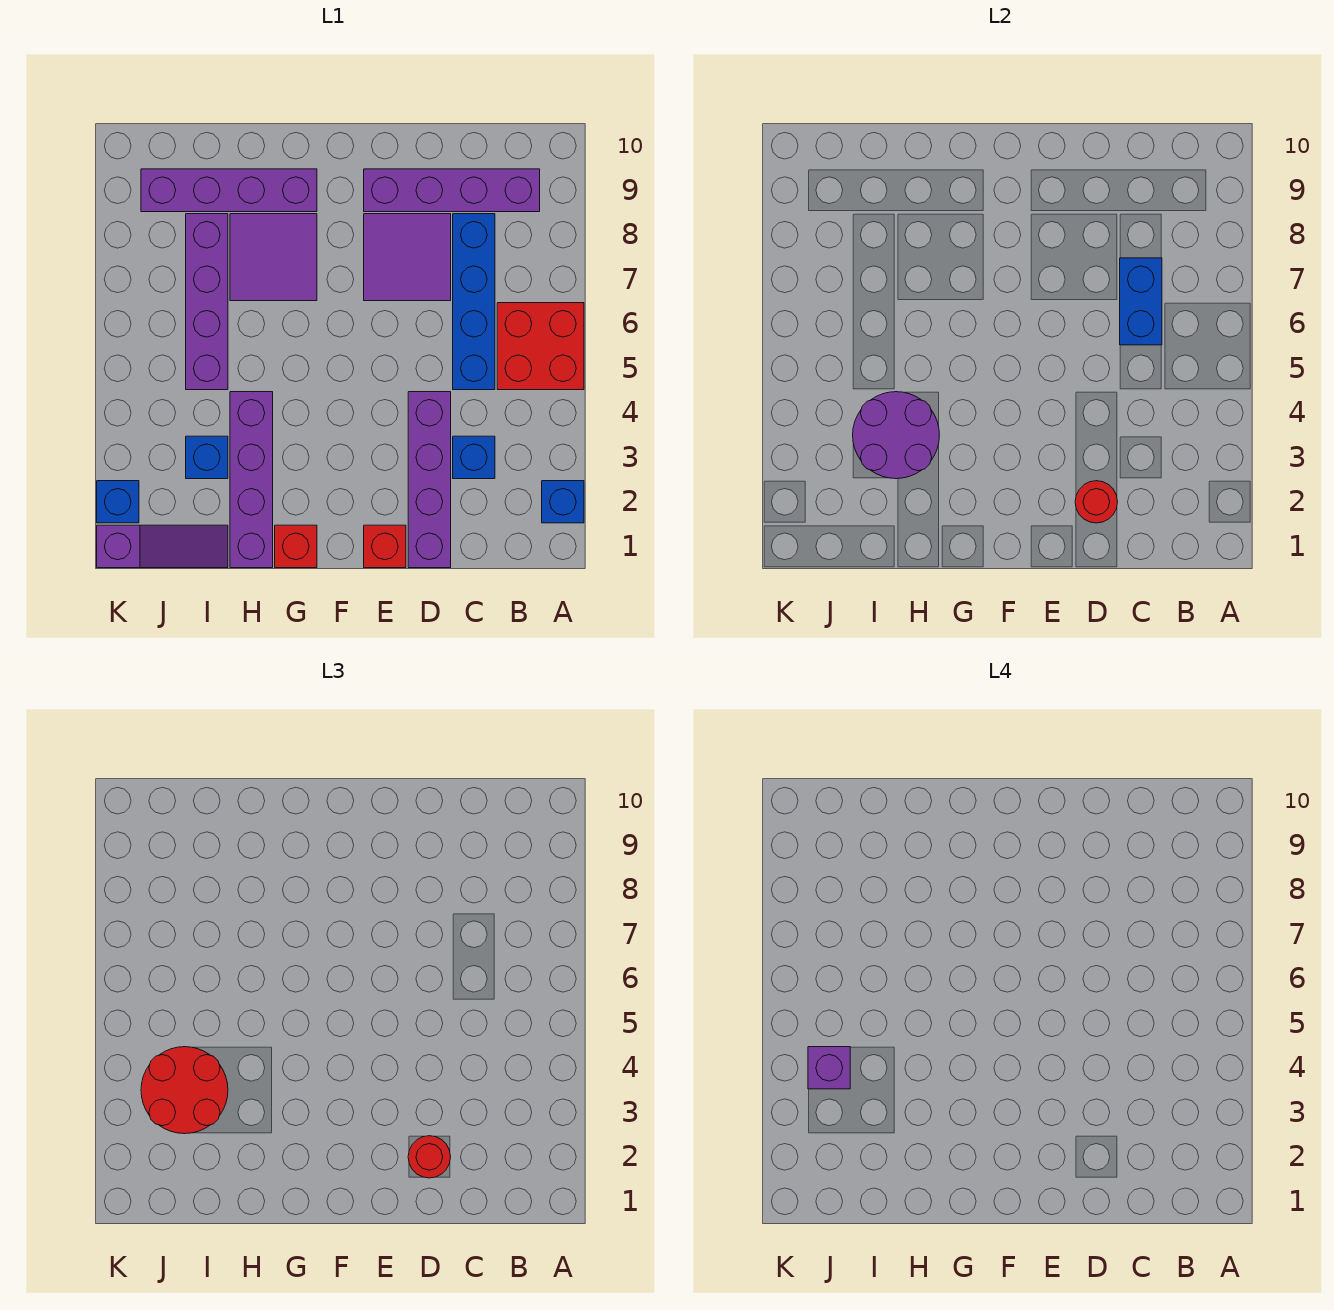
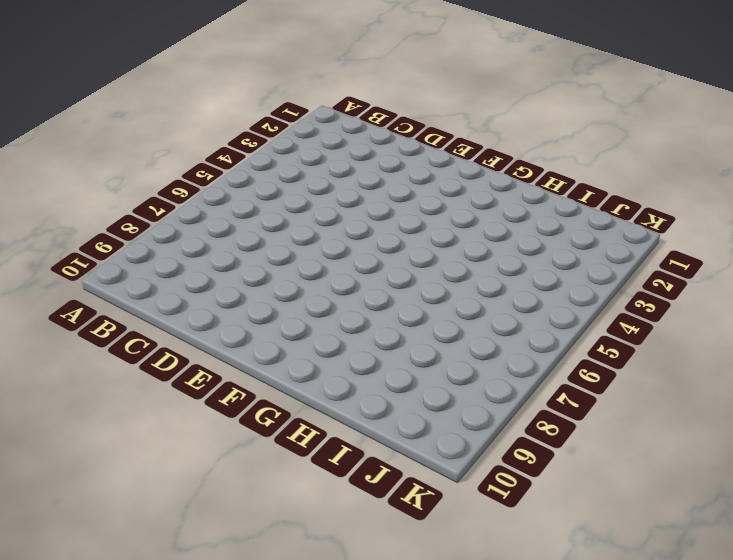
none -> blue brick A2 level 1
none -> red brick A5:B6 level 1
none -> purple brick B9:E9 level 1

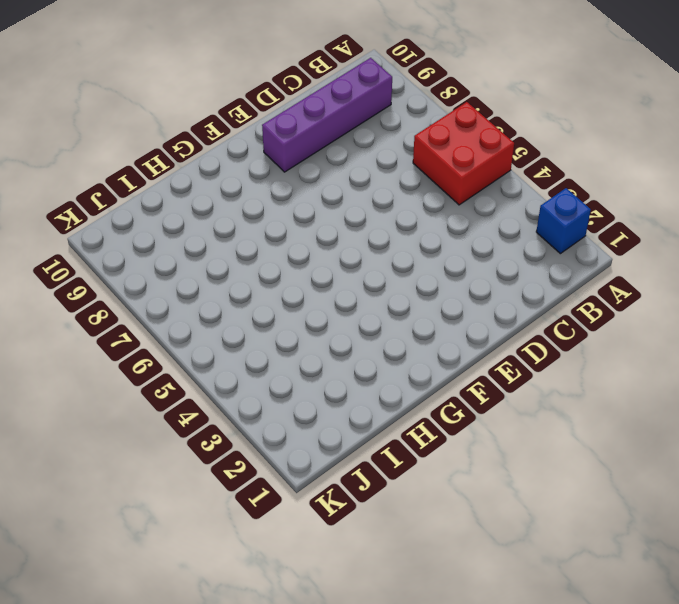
none -> blue brick C3 level 1
none -> blue brick C5:C8 level 1
none -> purple brick D1:D4 level 1

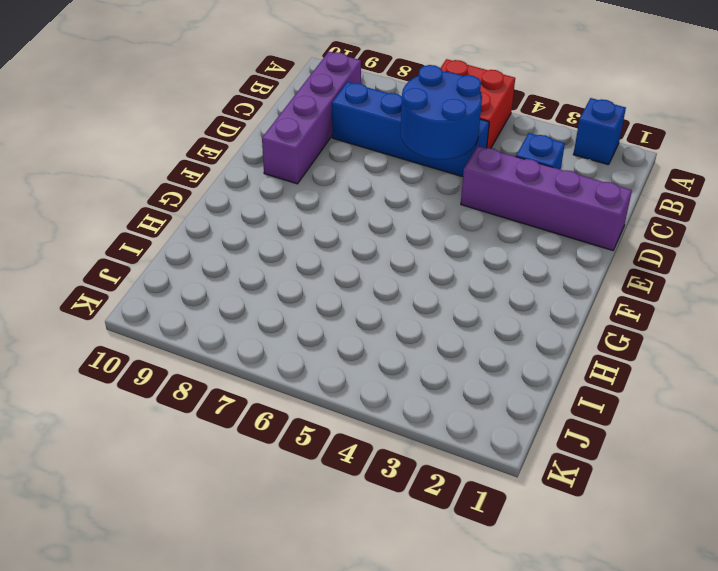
blue round brick C5:D6 level 2 -> blue brick C6:C7 level 2
none -> purple tile D7:E8 level 1
none -> red brick E1 level 1
none -> red brick G1 level 1

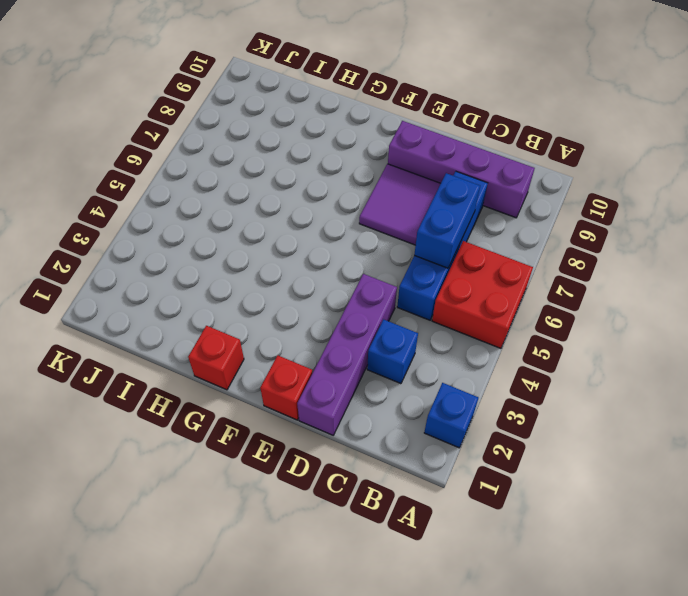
none -> purple tile G7:H8 level 1
none -> purple brick G9:J9 level 1
none -> purple brick H1:H4 level 1

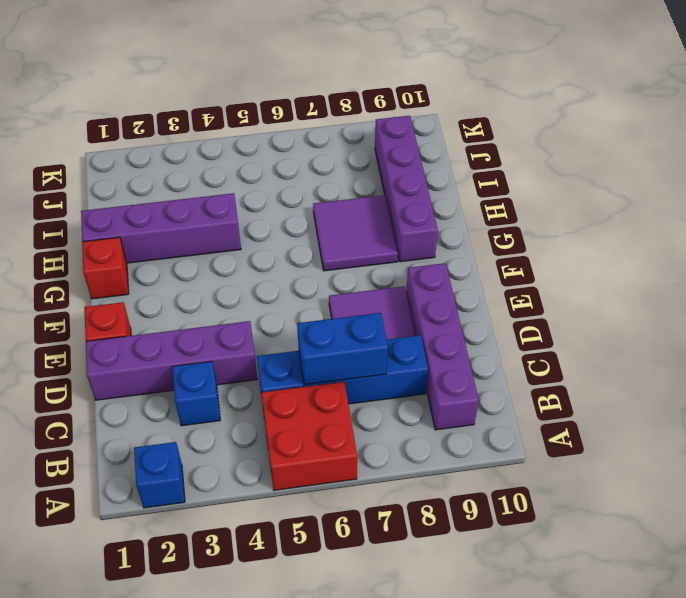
none -> purple slope I1:K1 level 1 top K
none -> blue brick I3 level 1
none -> purple brick I5:I8 level 1

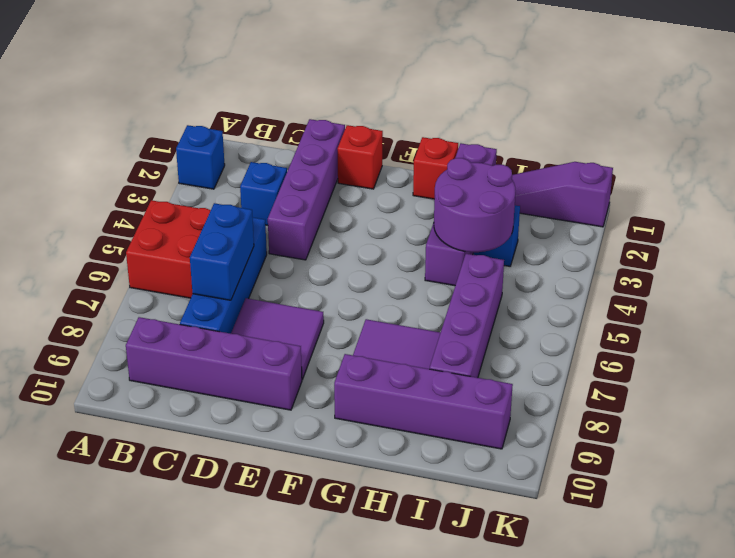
none -> blue brick K2 level 1
none -> red round brick D2 level 2
none -> red round brick D2 level 3

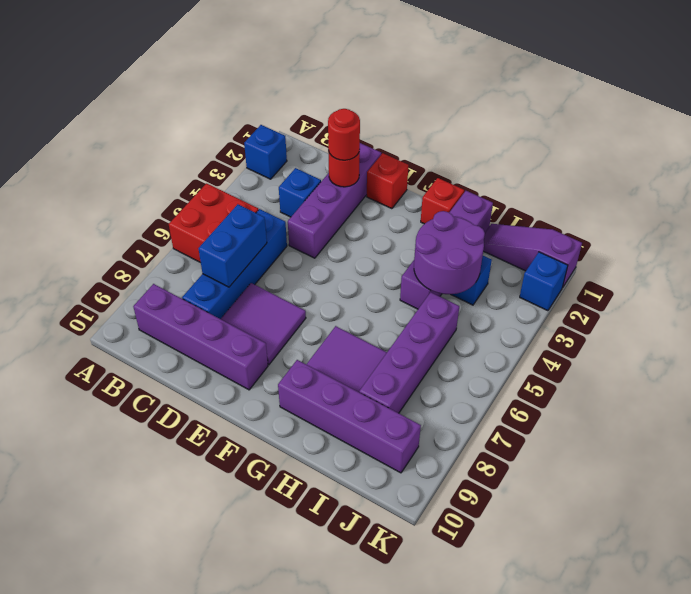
none -> red round brick I3:J4 level 3
none -> purple brick J4 level 4

